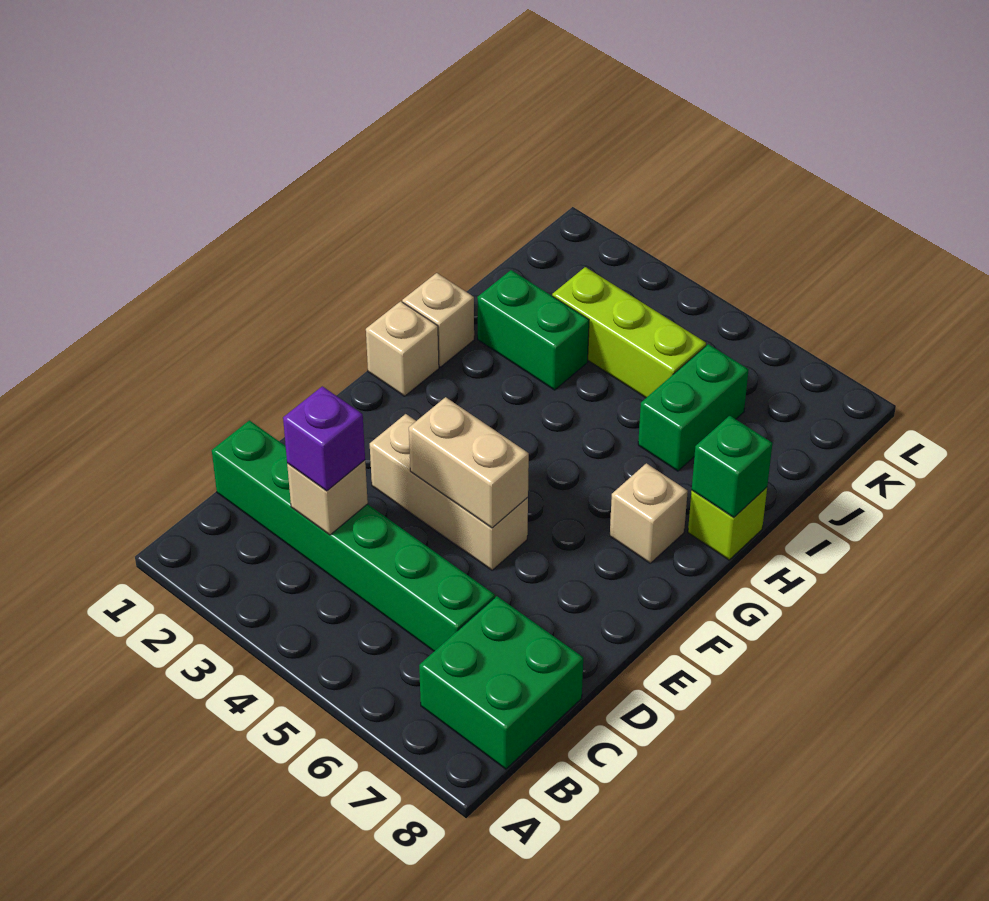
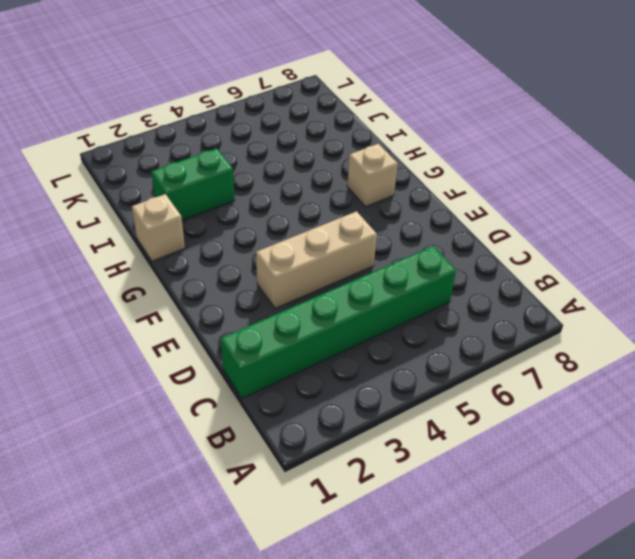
none -> green brick B7:C8 level 1
none -> tan brick G1 level 1
none -> lime brick H8 level 1

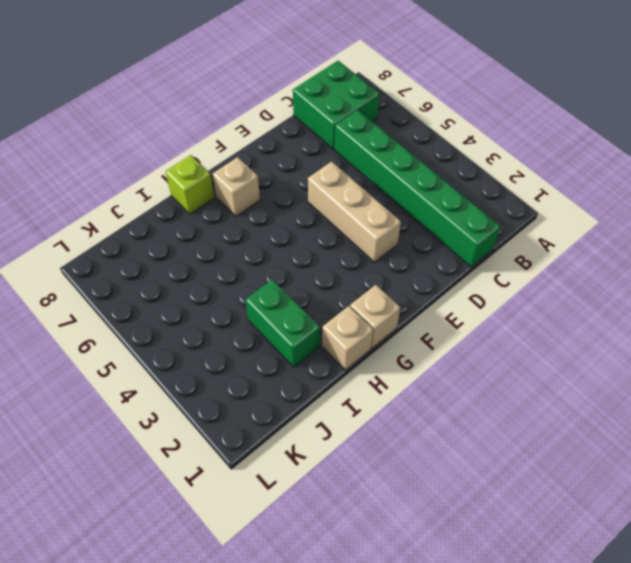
none -> green brick I6:J6 level 1
none -> lime brick J3:J5 level 1
none -> tan brick C3 level 2

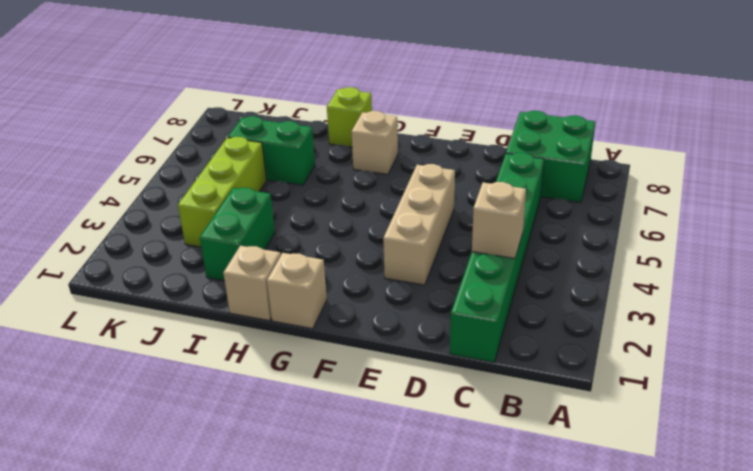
none -> tan brick E4:E5 level 2
none -> green brick H8 level 2
none -> purple brick C3 level 3

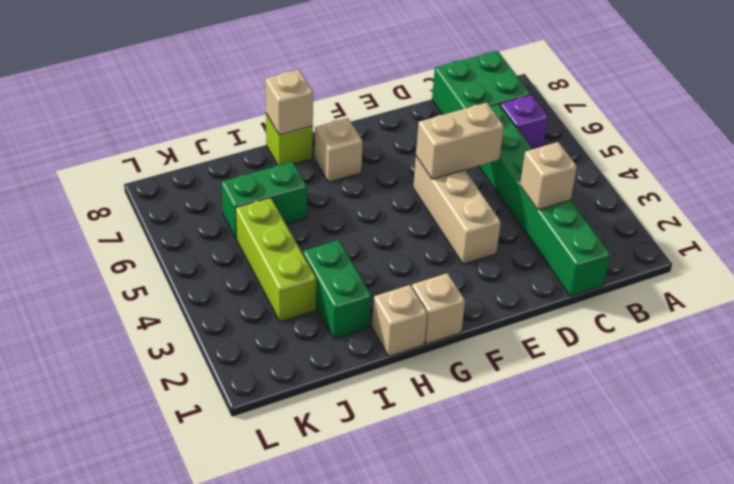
purple brick B6 level 1 -> purple brick C3 level 3
tan brick D5:E5 level 2 -> tan brick E4:E5 level 2
tan brick H8 level 2 -> green brick H8 level 2

